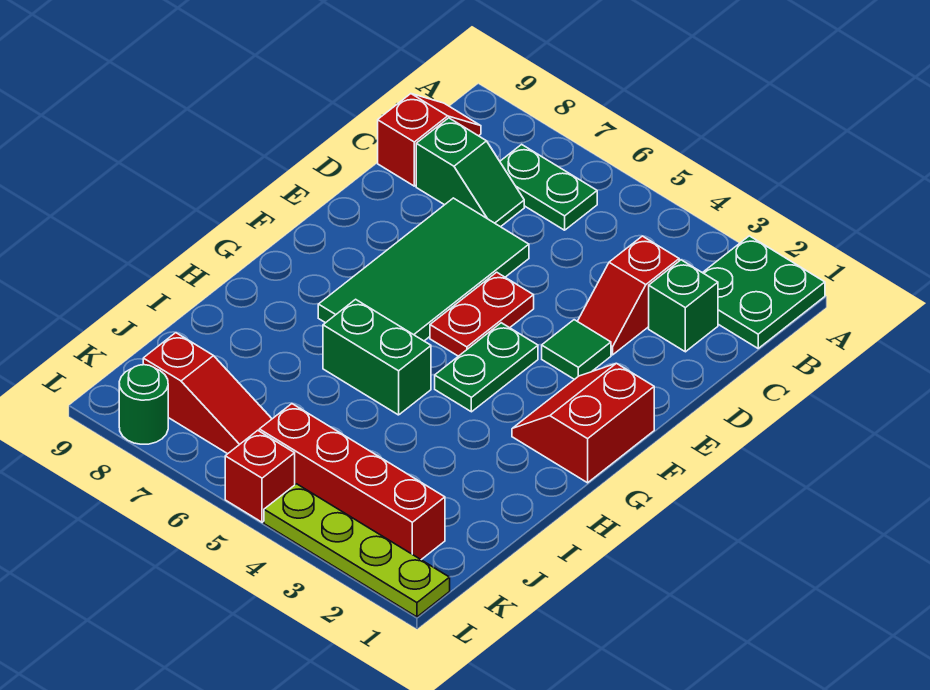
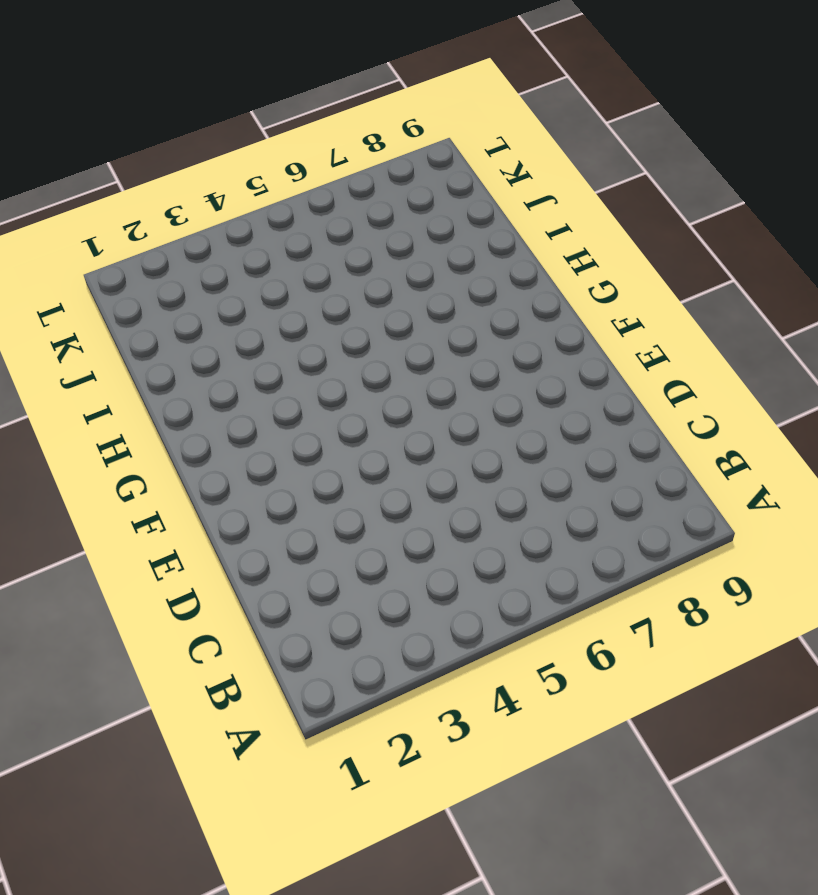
none -> green plate A1:B2 level 1
none -> green plate B6:B7 level 1
none -> red slope B9:C9 level 1 top C

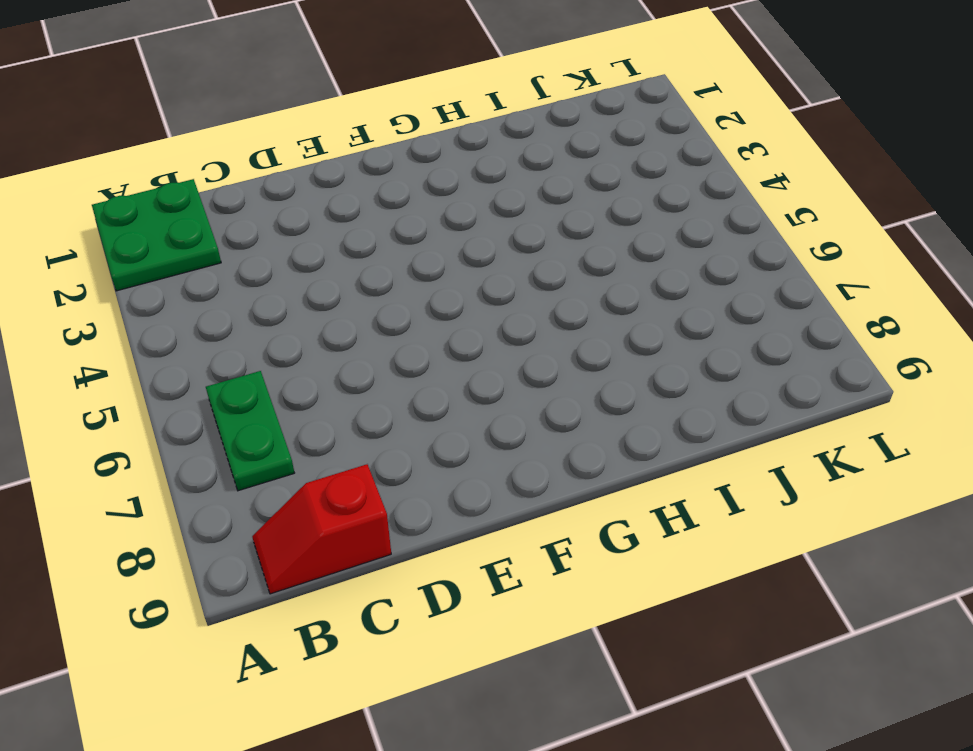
none -> green brick C2 level 1
none -> red slope C3:D3 level 1 top C
none -> green slope C7:C8 level 1 top 8

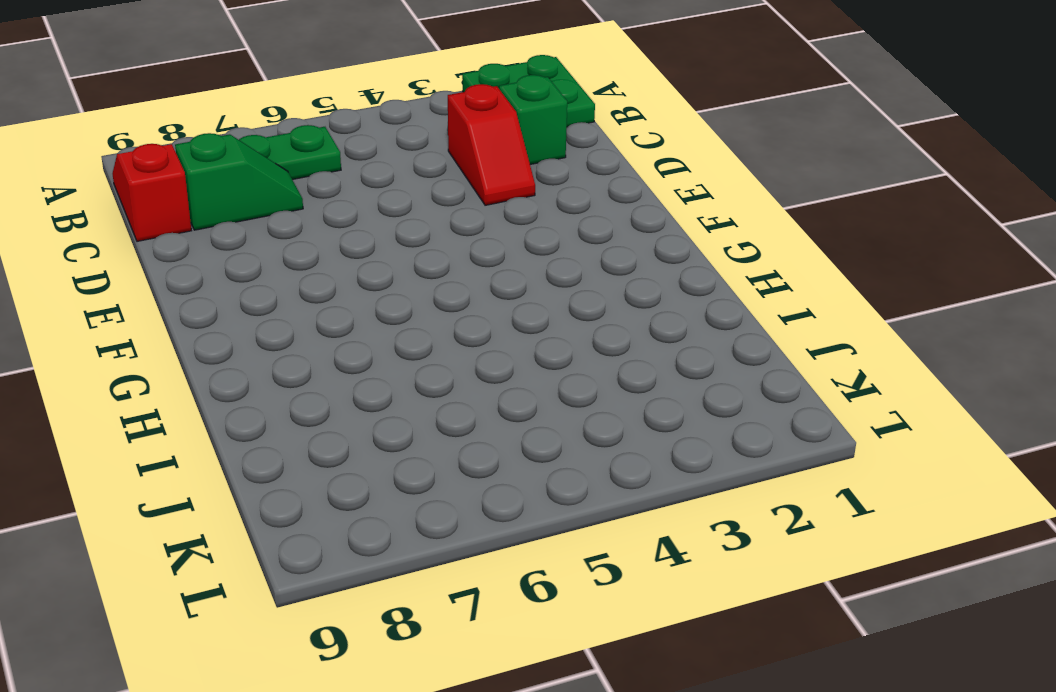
none -> green tile D6:G7 level 1
none -> green tile E3 level 1
none -> red plate E5:F5 level 1

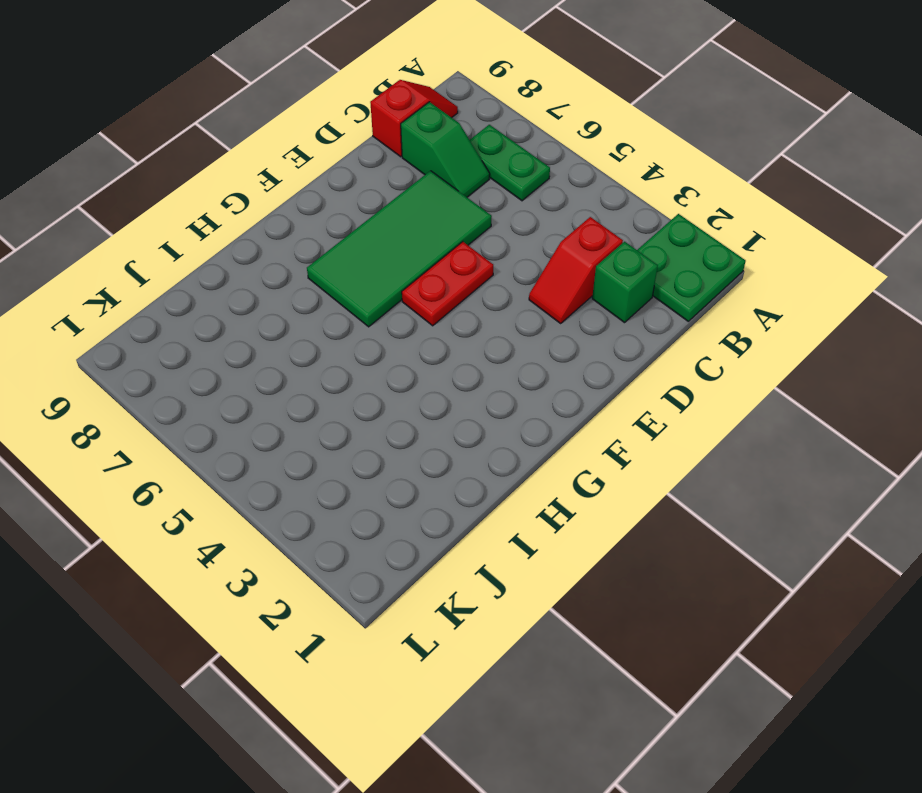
none -> green tile E3 level 1
none -> red slope F1:G2 level 1 top 1
none -> green plate F4:G4 level 1

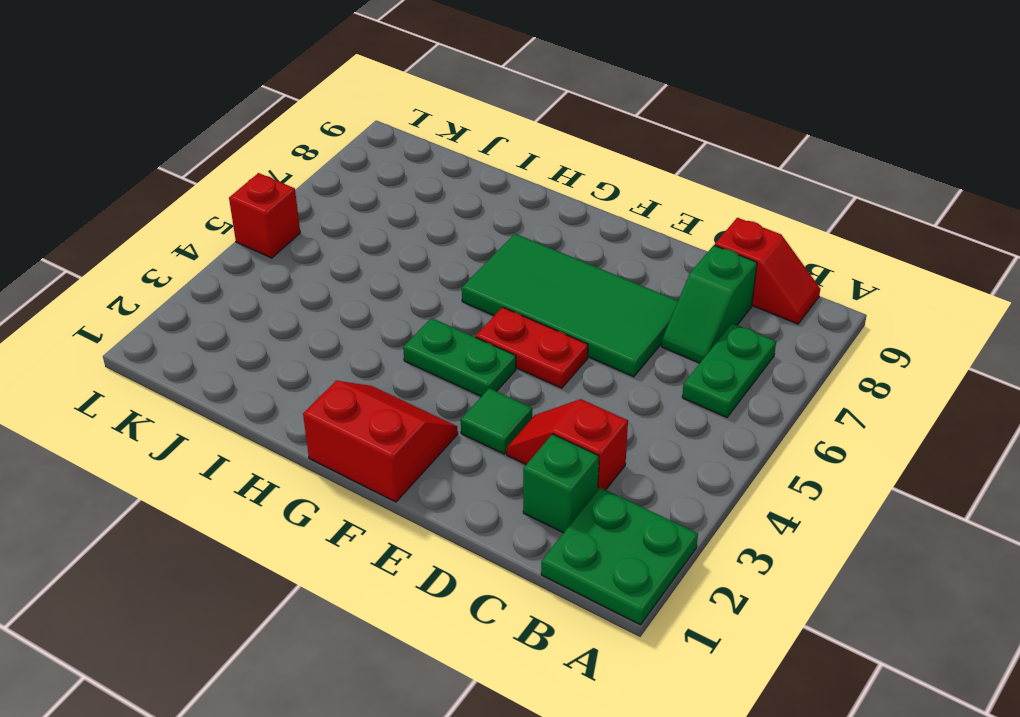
none -> green brick H5:H6 level 1
none -> red brick K2:K5 level 1
none -> red slope K6:K8 level 1 top 8

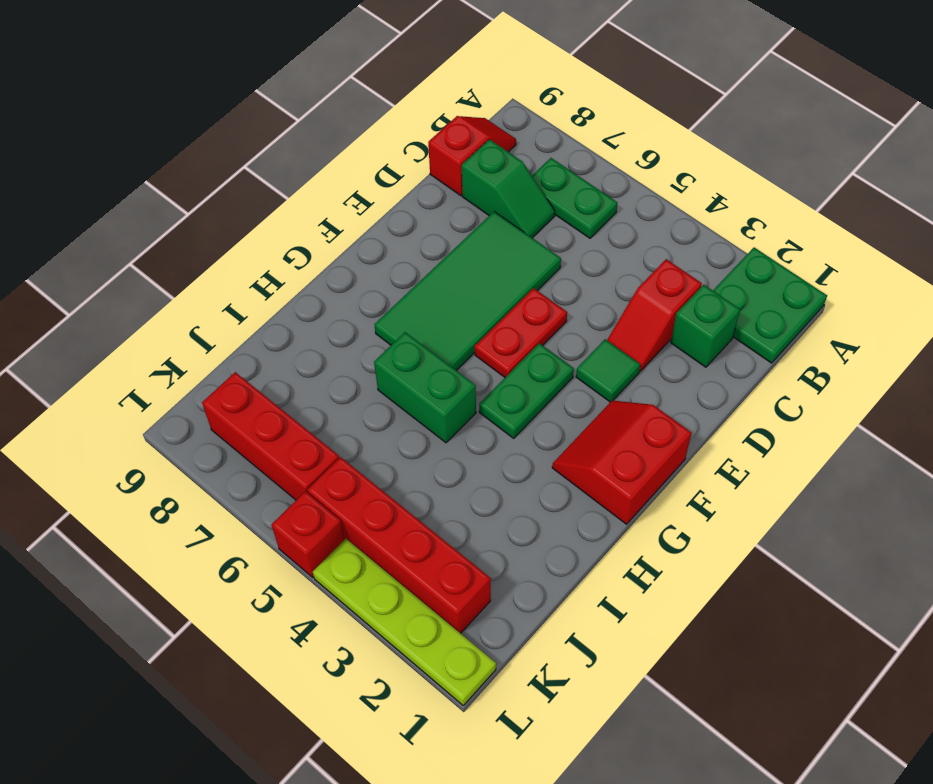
red brick K6:K8 level 1 -> red slope K6:K8 level 1 top 8
none -> green round brick L8 level 1

